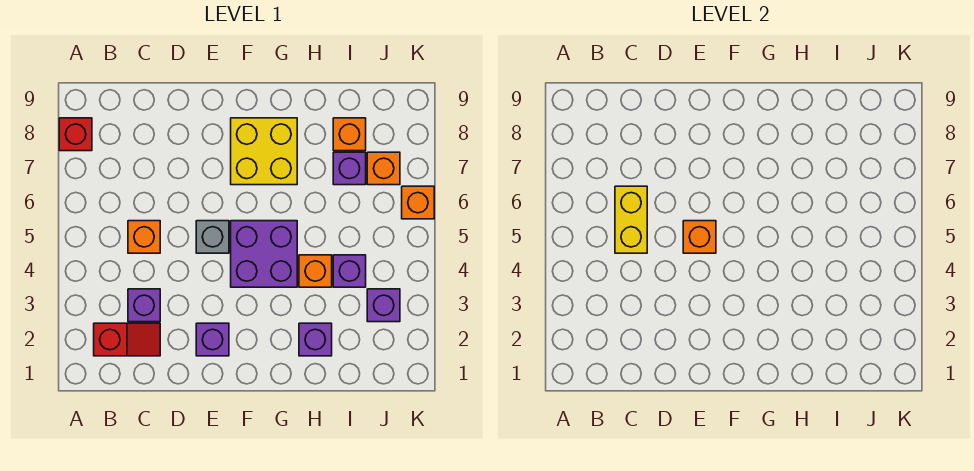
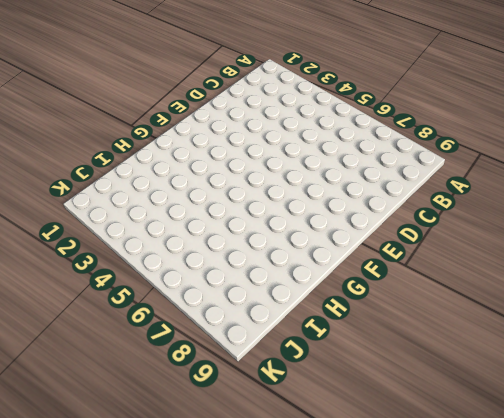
none -> red brick A8 level 1
none -> red slope B2:C2 level 1 top B
none -> purple brick C3 level 1

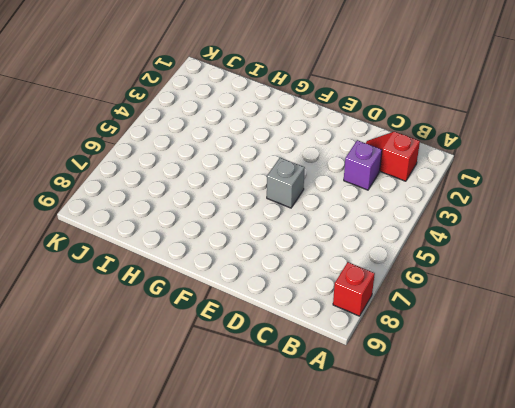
none -> orange brick C5 level 1
none -> purple brick E2 level 1
none -> purple brick F4:G5 level 1

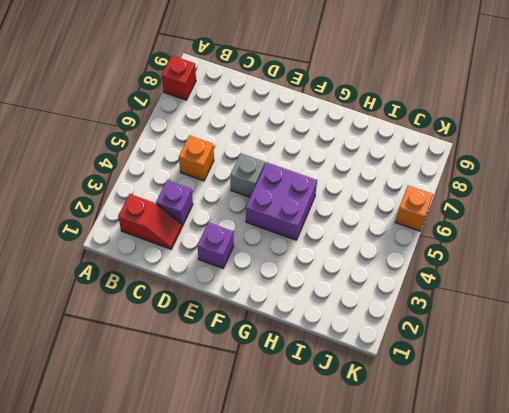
none -> yellow brick F7:G8 level 1
none -> purple brick H2 level 1
none -> orange brick H4 level 1

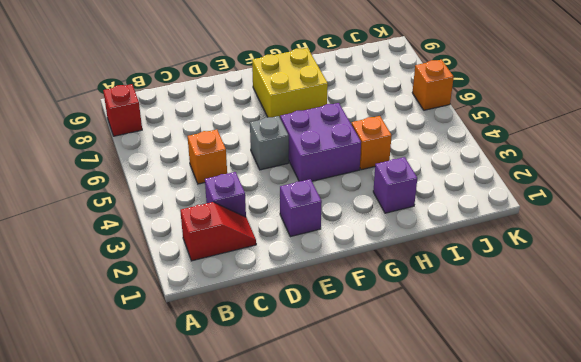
none -> purple brick I4 level 1
none -> purple brick I7 level 1
none -> orange brick I8 level 1

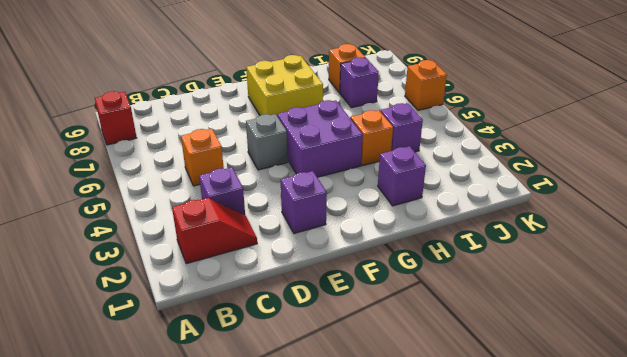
none -> purple brick J3 level 1
none -> orange brick J7 level 1
none -> yellow brick C5:C6 level 2

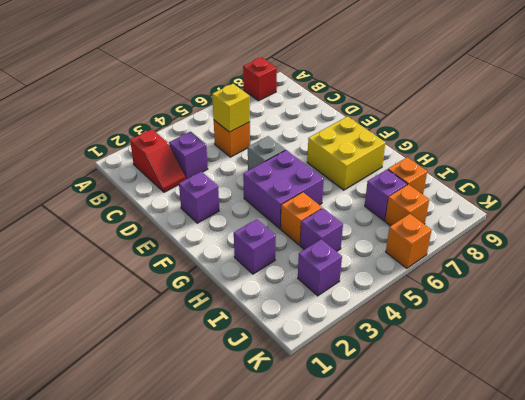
yellow brick C5 level 2 -> yellow brick C5:C6 level 2
none -> orange brick E5 level 2

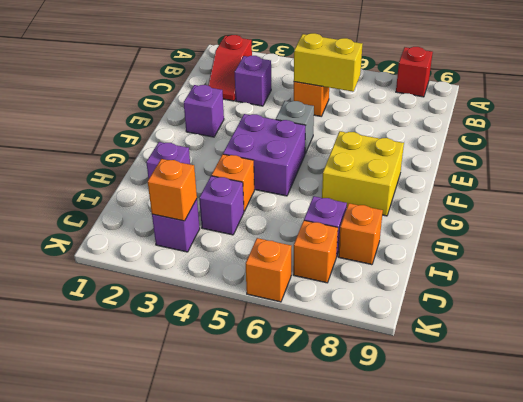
orange brick J3 level 2 -> orange brick E5 level 2

